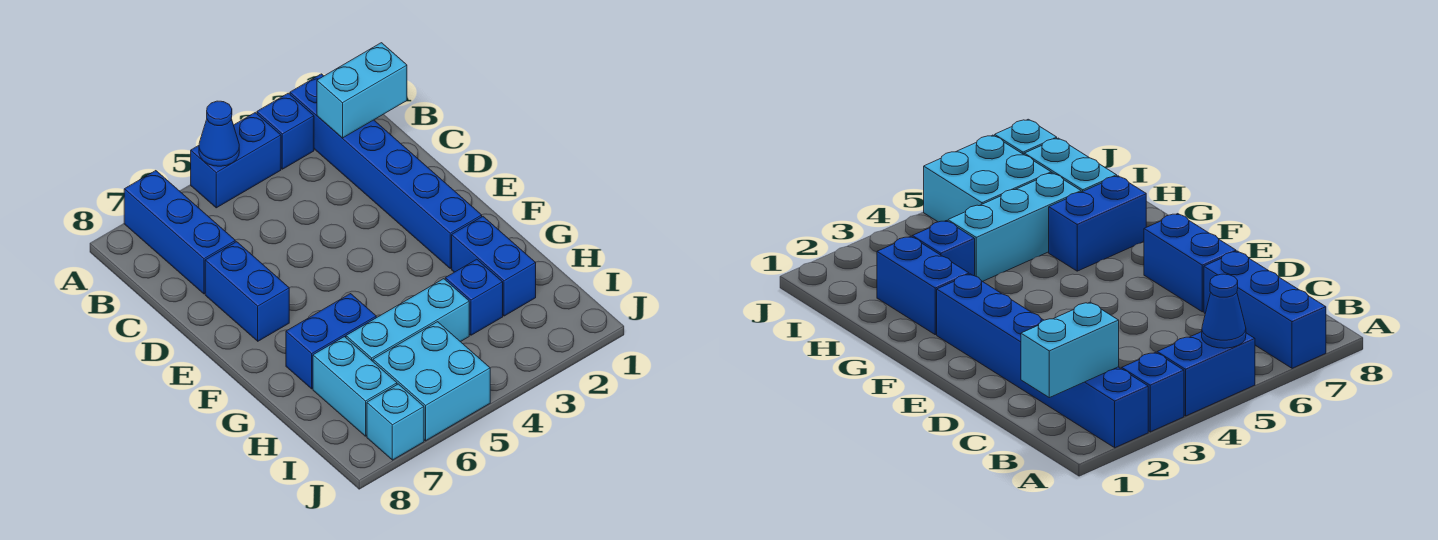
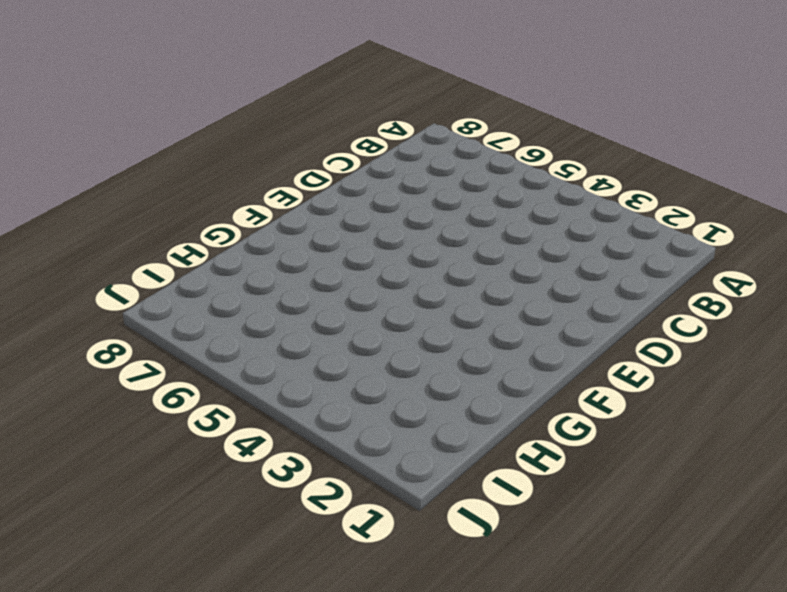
none -> blue brick A2:F2 level 1
none -> blue brick A3 level 1
none -> blue brick A4:A5 level 1

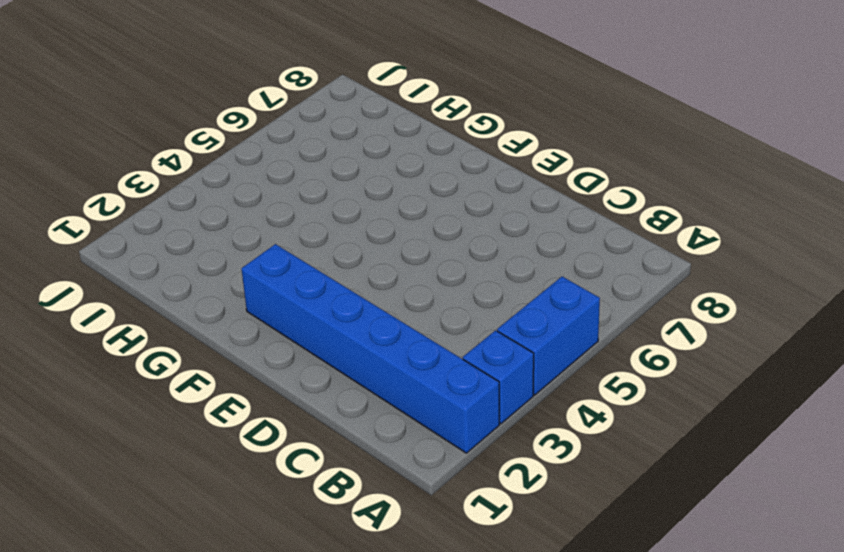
none -> blue brick A7:C7 level 1
none -> blue brick D7:E7 level 1
none -> blue brick G2:H2 level 1

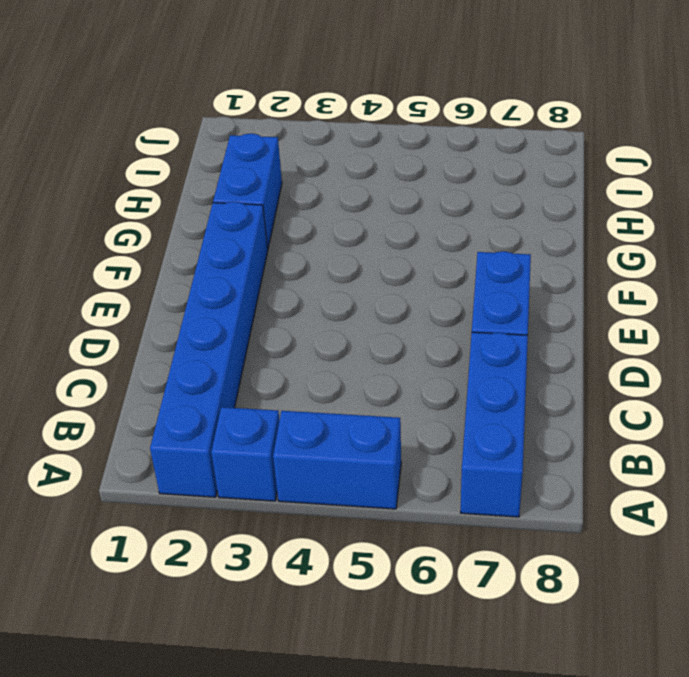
none -> blue brick G6:G7 level 1
none -> blue brick H3 level 1
none -> cyan brick H4:H6 level 1

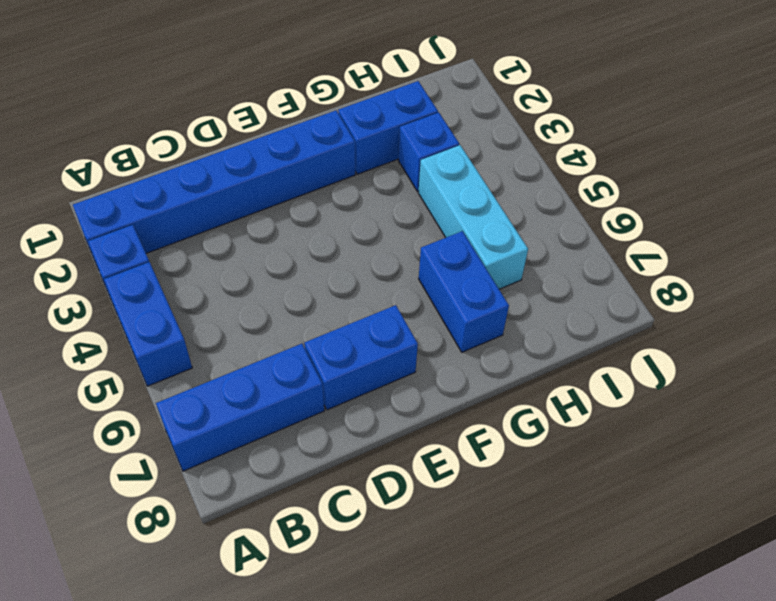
none -> cyan brick H7:I7 level 1
none -> cyan brick I5:J6 level 1
none -> cyan brick J7 level 1

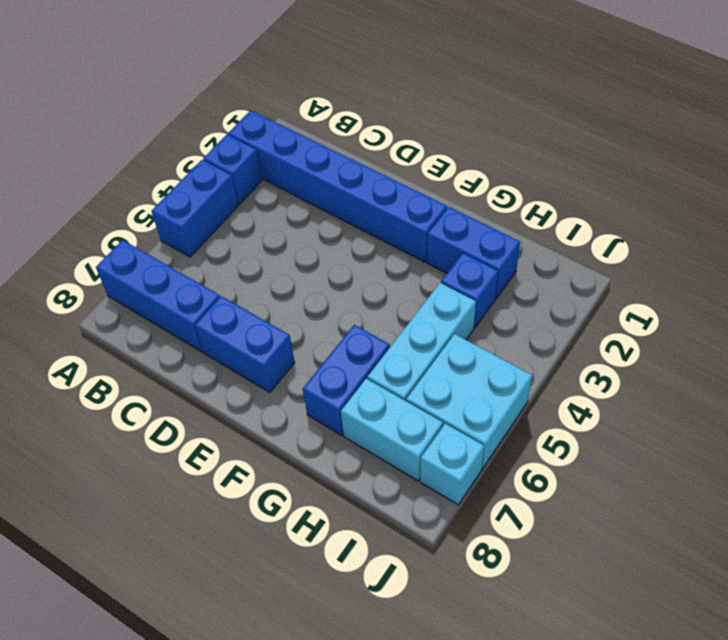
none -> blue cone A5 level 2
none -> cyan brick B1:B2 level 2

